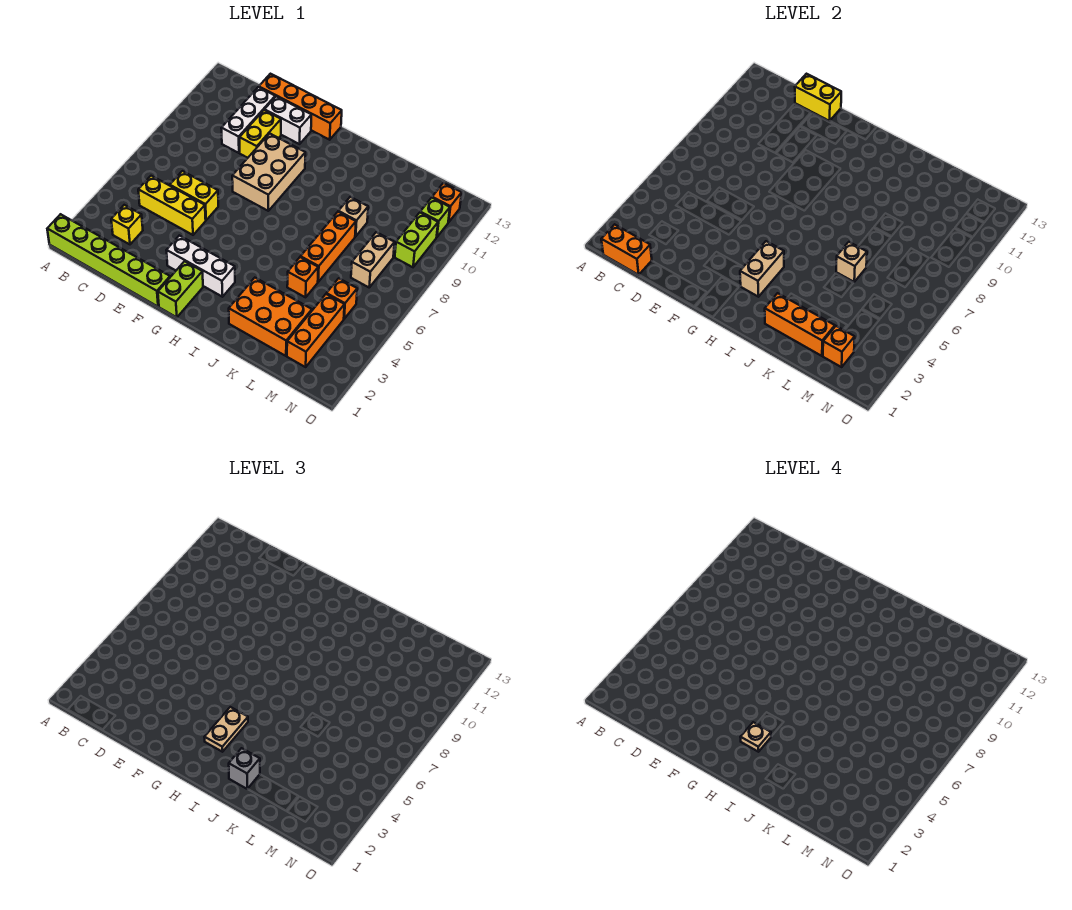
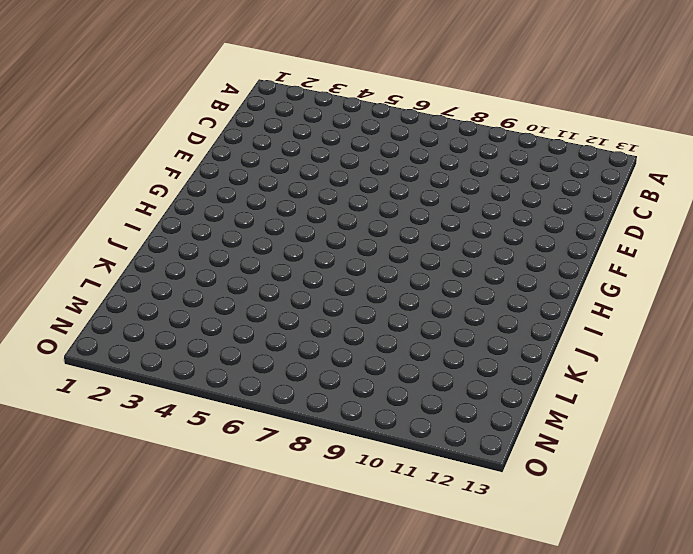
none -> lime brick A1:F1 level 1
none -> yellow brick C3 level 1
none -> yellow brick C5:E5 level 1
none -> yellow brick D6:E6 level 1

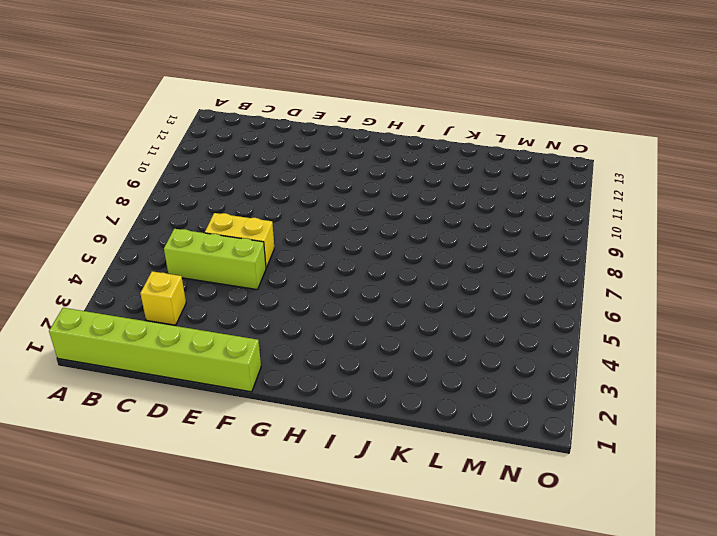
lime brick C5:E5 level 1 -> yellow brick C5:E5 level 1
none -> white brick D10:D12 level 1
none -> orange brick D13:G13 level 1
none -> yellow brick E10:E11 level 1
none -> white brick E12:F12 level 1

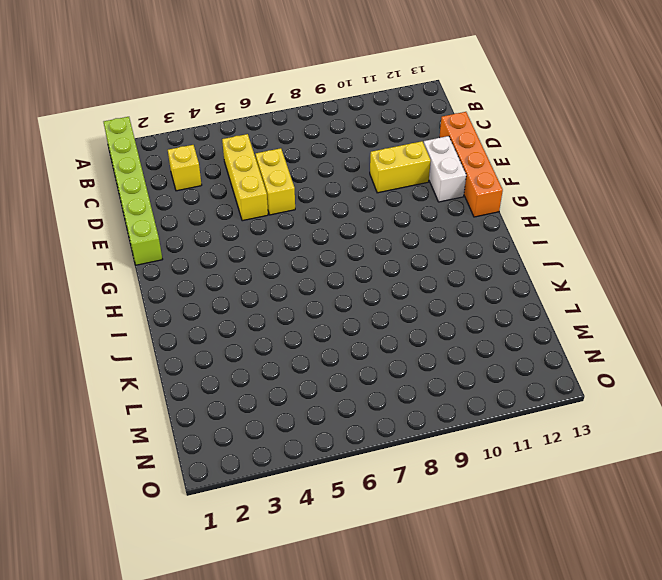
none -> white brick D10:D12 level 1
none -> white brick F3:H3 level 1
none -> tan brick F8:G10 level 1
none -> lime brick G1:G2 level 1

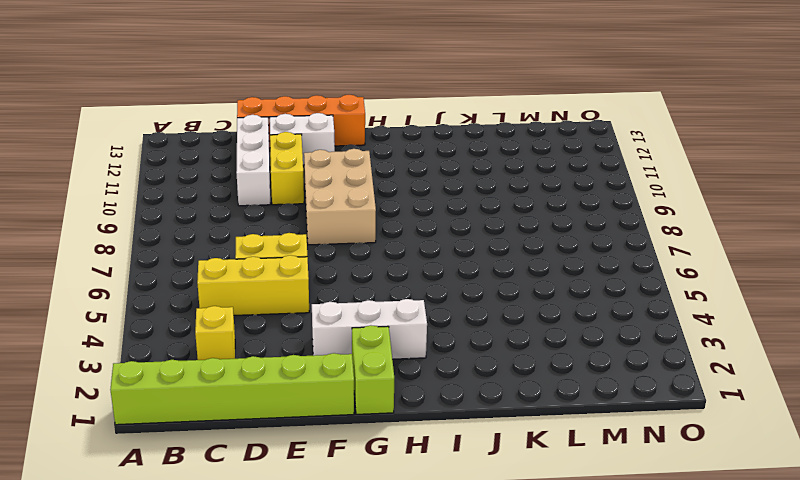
none -> orange brick J2:L3 level 1
none -> orange brick K5 level 1
none -> orange brick K6:K8 level 1
none -> tan brick K9 level 1

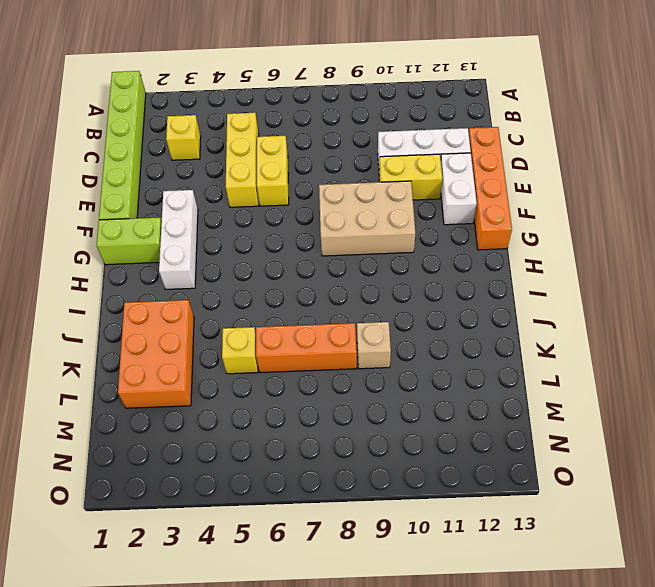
yellow brick K5 level 1 -> orange brick K5 level 1
none -> orange brick M2:M4 level 1
none -> orange brick M5 level 1
none -> tan brick M7:M8 level 1
none -> lime brick N9:N10 level 1

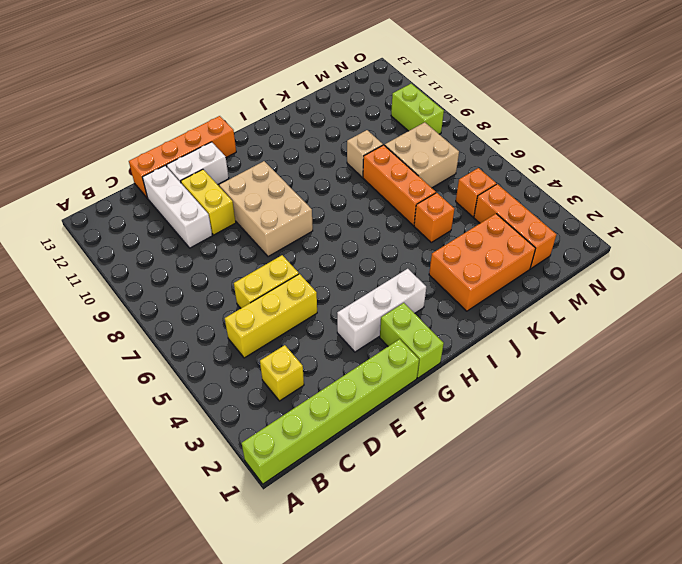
tan brick L7:M8 level 1 -> tan brick M7:M8 level 1
none -> lime brick N11 level 1
none -> orange brick N12 level 1
none -> orange brick B1:C1 level 2
none -> yellow brick D13:E13 level 2

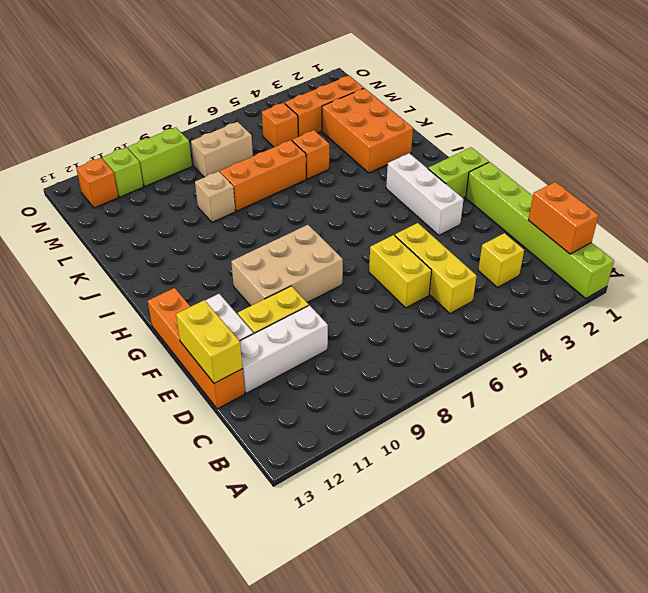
none -> tan brick H3:H4 level 2
none -> orange brick J2:L2 level 2
none -> tan brick K6 level 2
none -> orange brick M2 level 2

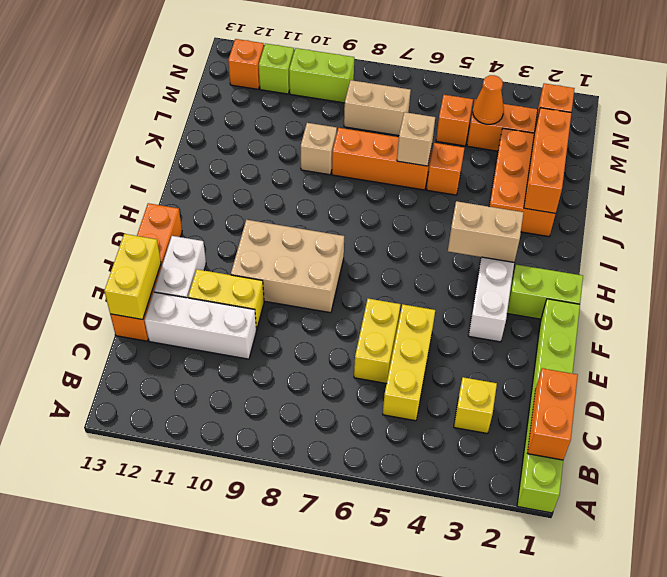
orange cone M4 level 2 -> none
none -> tan plate H3:H4 level 3
none -> grey brick J2 level 3
none -> tan plate H3 level 4

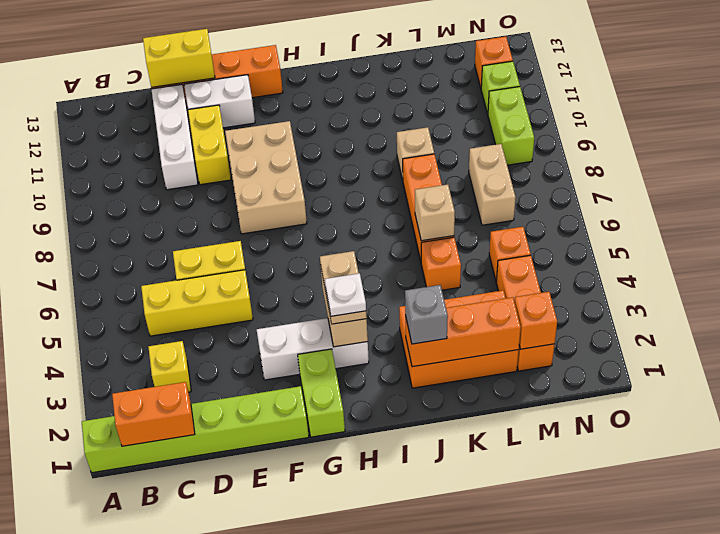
white plate H3 level 4 -> tan plate H3 level 4

